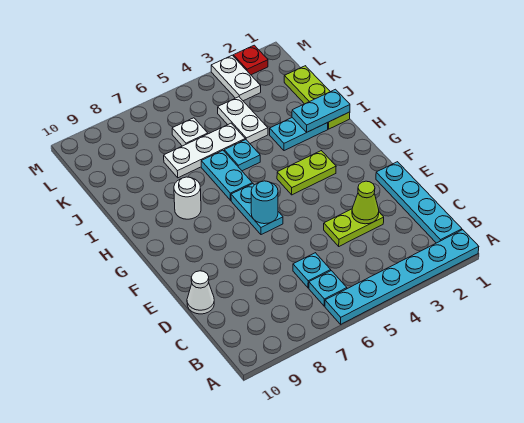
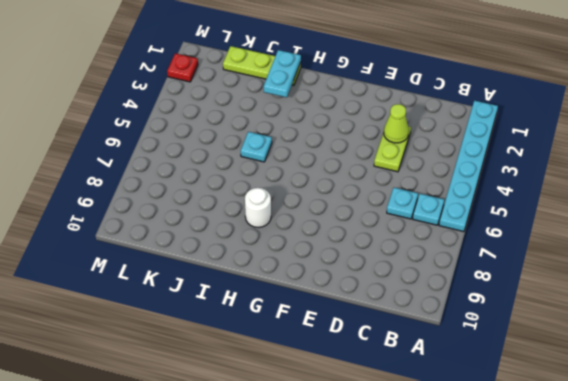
none -> cyan plate B1:E1 level 1
none -> white cone D10 level 1
none -> cyan plate F6:G6 level 1

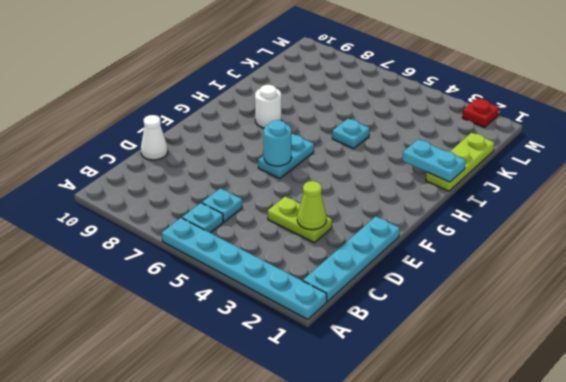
none -> lime plate G3:G4 level 1
none -> cyan plate H6:I6 level 1
none -> cyan plate I2:I3 level 1

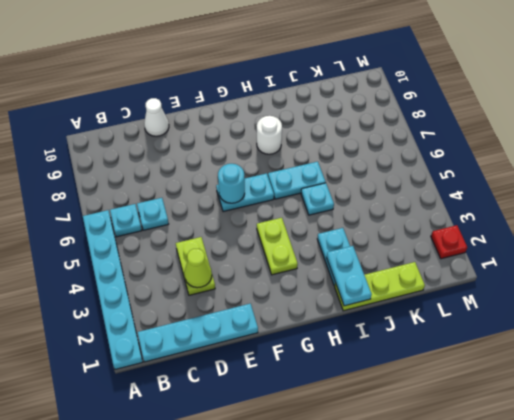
none -> white plate J4:K4 level 1
none -> white plate J5:J7 level 1
none -> white plate K6 level 1

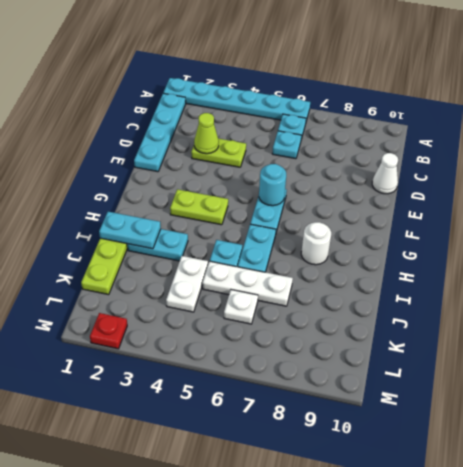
none -> white plate L3:M3 level 1

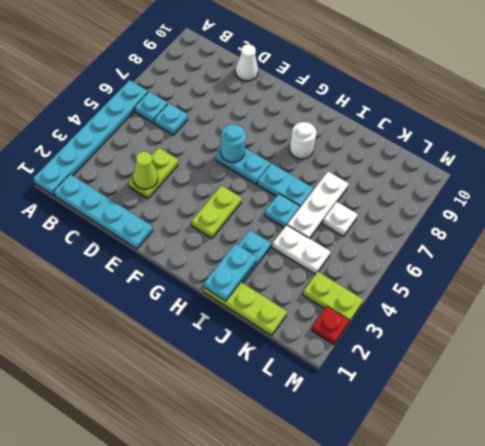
lime plate L3:M3 level 1 -> white plate L3:M3 level 1

